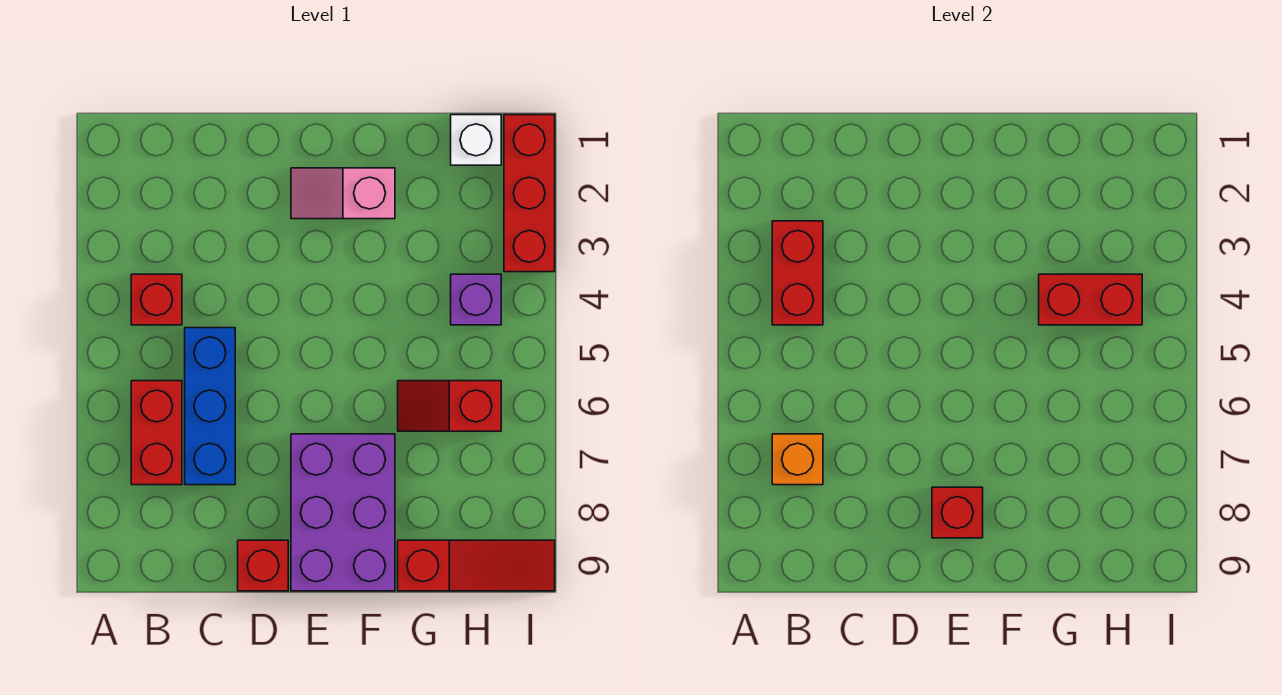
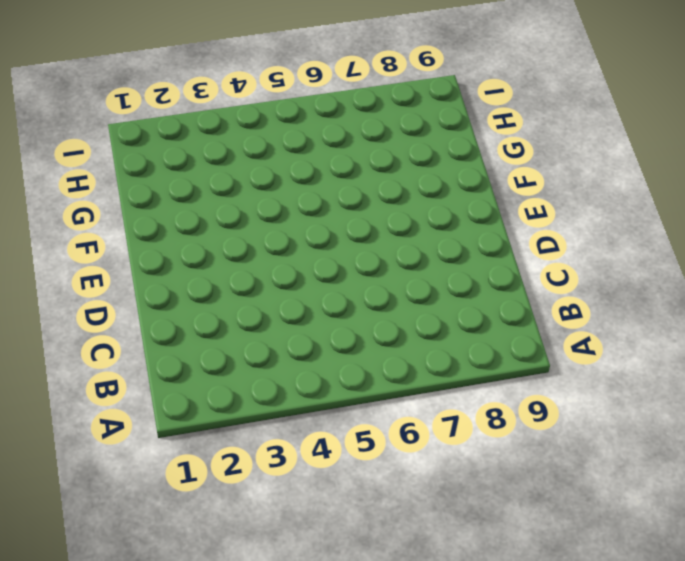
none -> red brick B4 level 1
none -> red brick B6:B7 level 1
none -> blue brick C5:C7 level 1

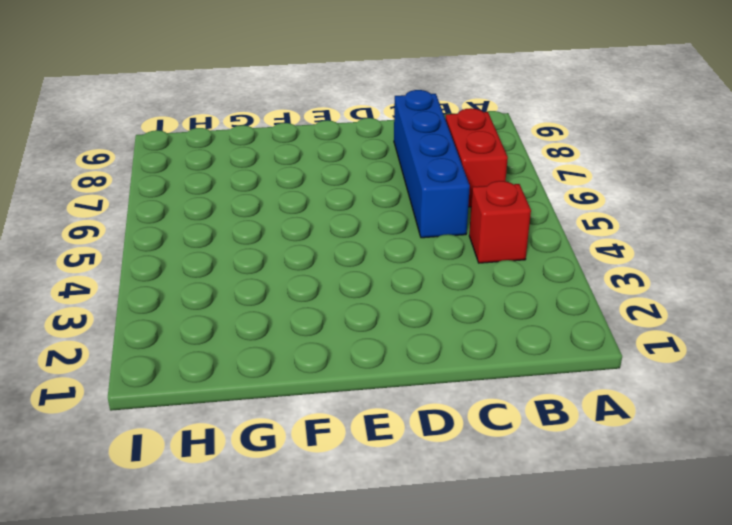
blue brick C5:C8 level 1 -> blue brick C5:C7 level 1
none -> red brick D9 level 1
none -> pink slope E2:F2 level 1 top F
none -> purple brick E7:F9 level 1

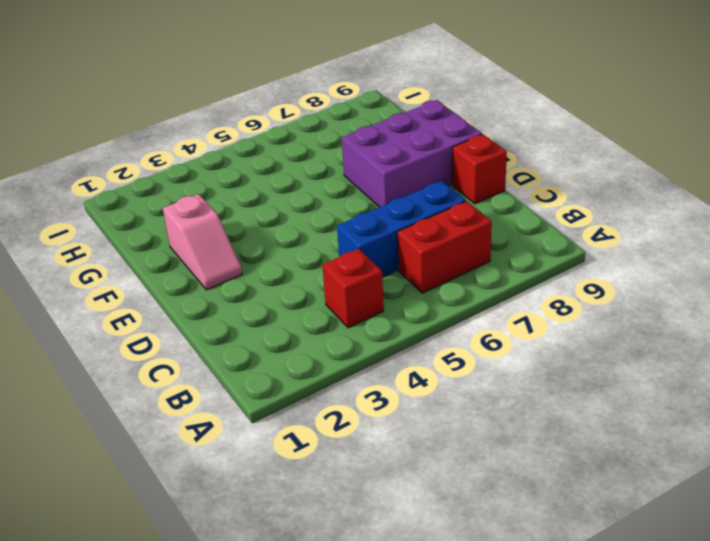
none -> red slope G6:H6 level 1 top H
none -> red slope G9:I9 level 1 top G
none -> white brick H1 level 1

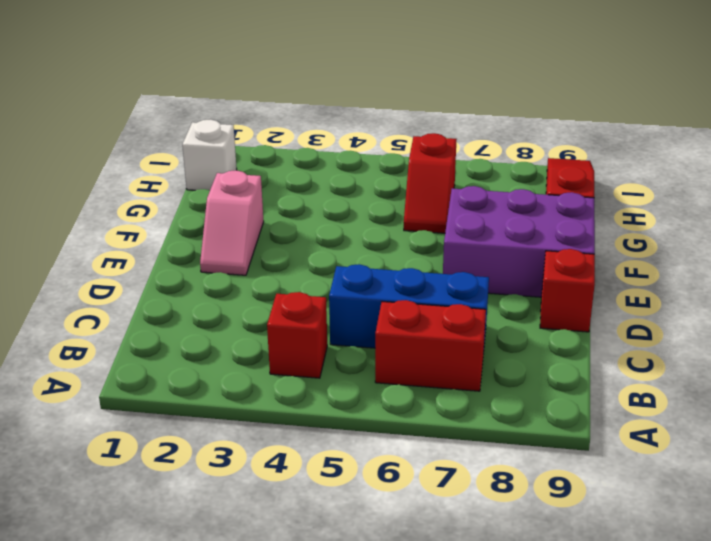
none -> purple brick H4 level 1
none -> red brick I1:I3 level 1
none -> red brick B3:B4 level 2

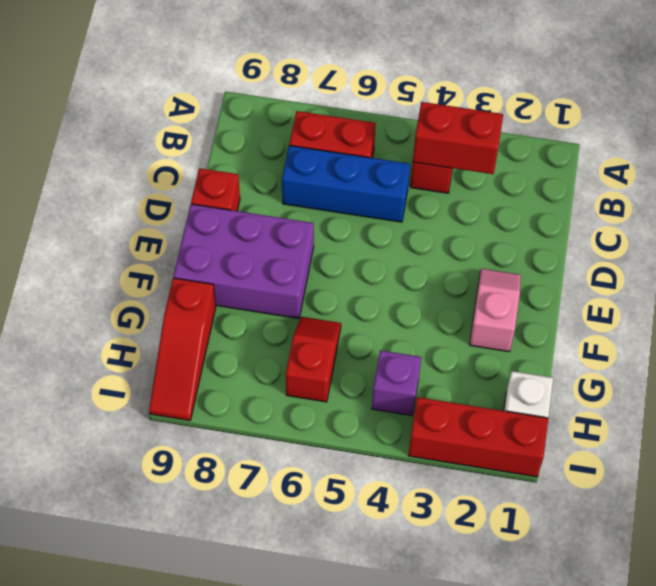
none -> orange brick B7 level 2
none -> red brick E8 level 2
none -> red brick G4:H4 level 2

